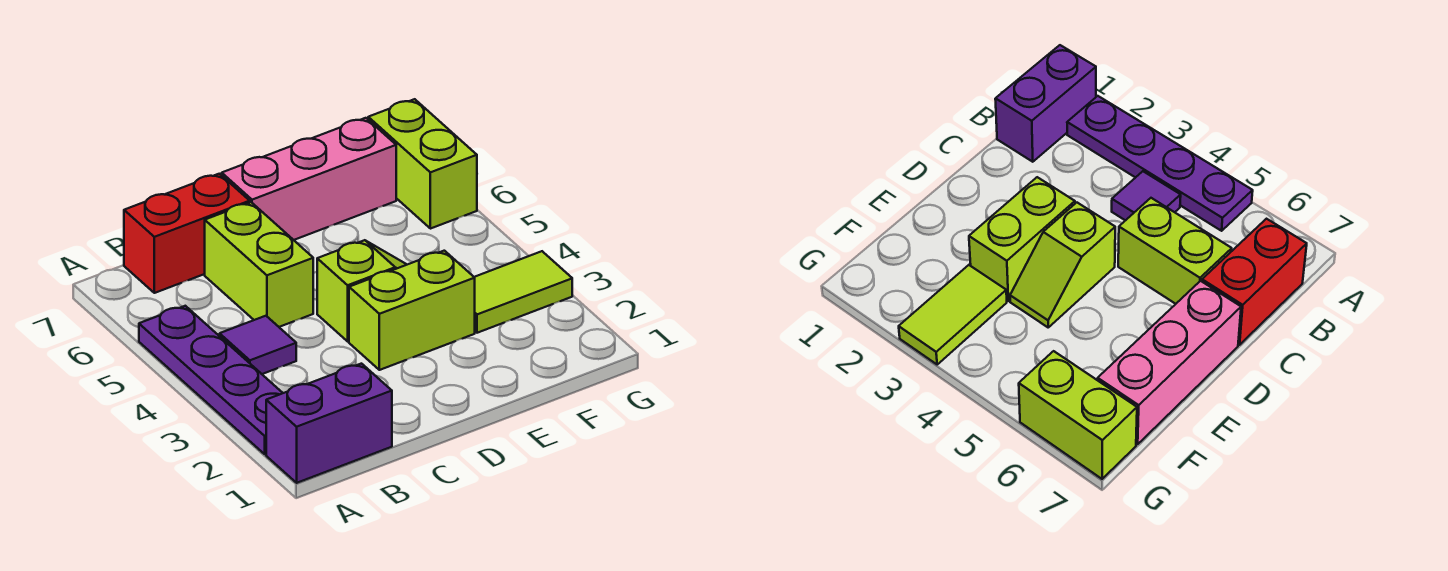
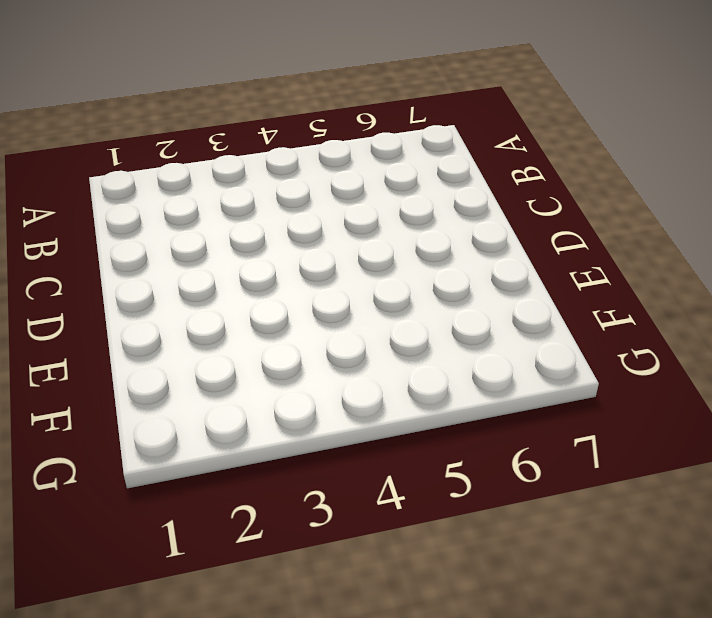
none -> purple brick A1:B1 level 1
none -> purple plate A2:A5 level 1

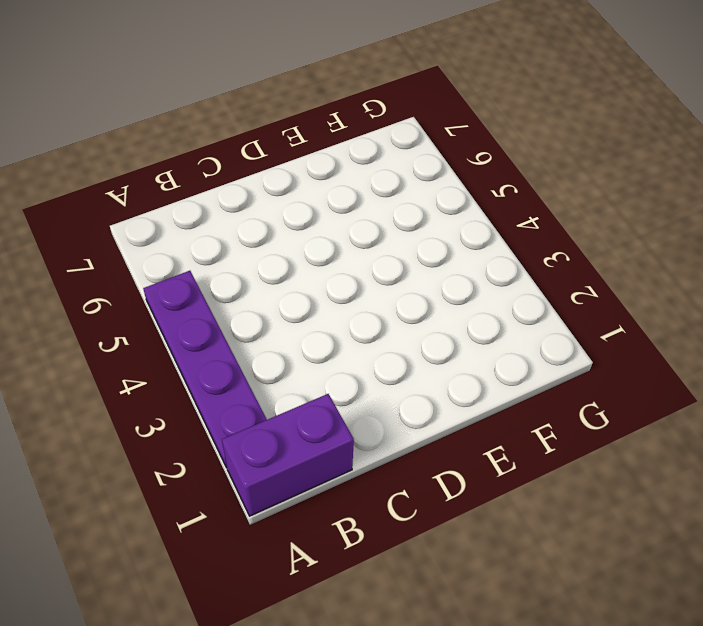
none -> purple tile B4 level 1
none -> red brick B7:C7 level 1

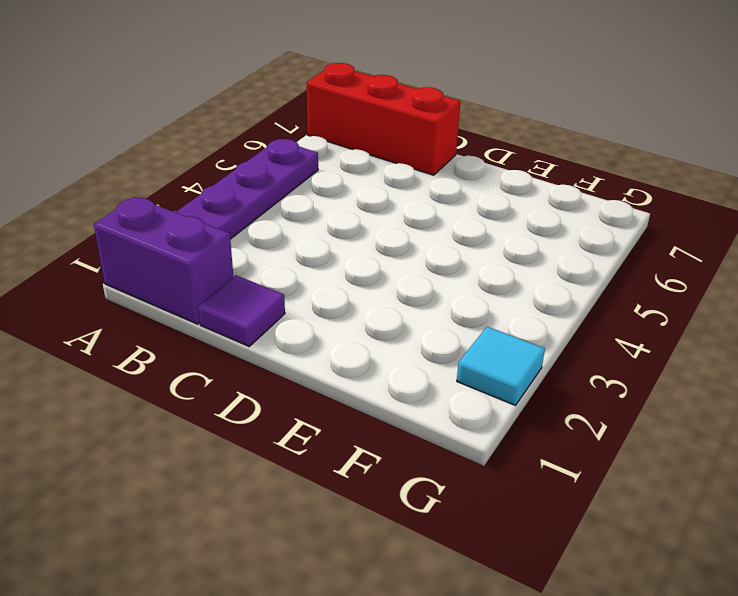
red brick A7:C7 level 1 -> red brick B7:C7 level 1
purple tile C1 level 1 -> purple tile B4 level 1
cyan tile G2 level 1 -> none
none -> lime brick C5:C6 level 1
none -> lime brick D3:E3 level 1

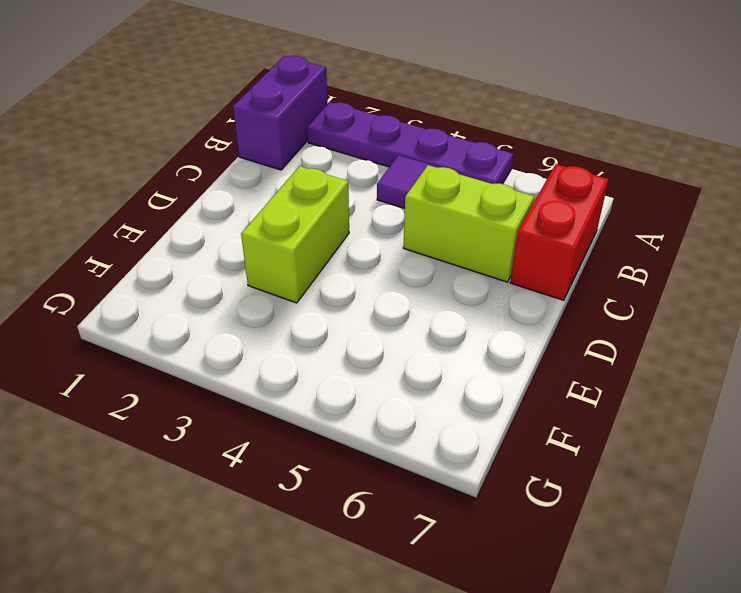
none -> lime slope D4:E4 level 1 top D
none -> pink brick D7:F7 level 1

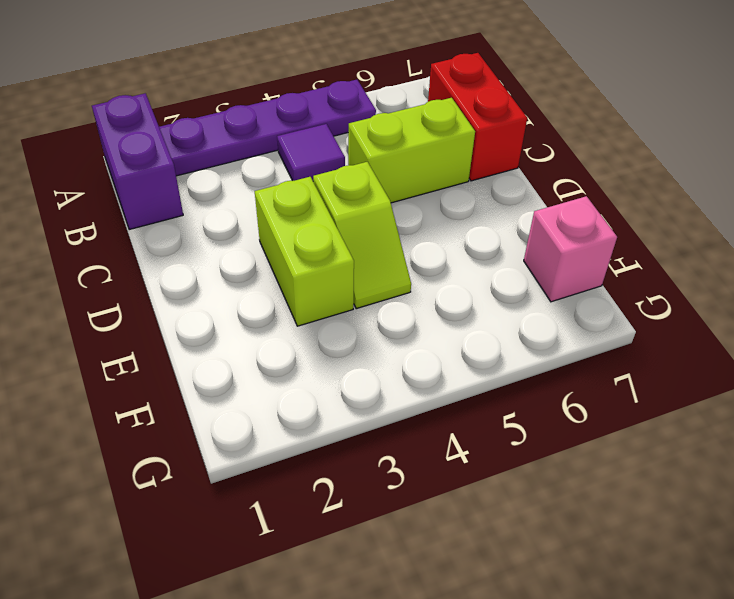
pink brick F7 level 1 -> pink brick D7:F7 level 1
none -> lime tile F3:G3 level 1
none -> lime brick G6:G7 level 1

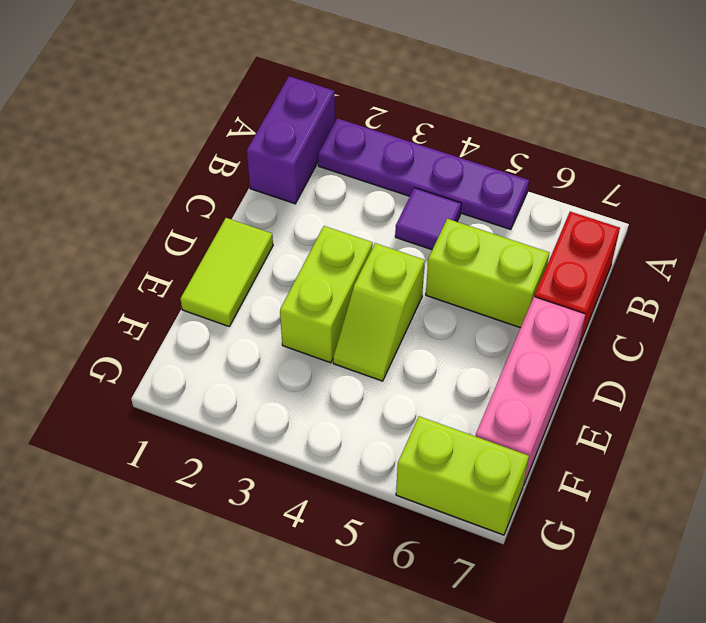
lime tile D1:E1 level 1 -> lime tile F3:G3 level 1

